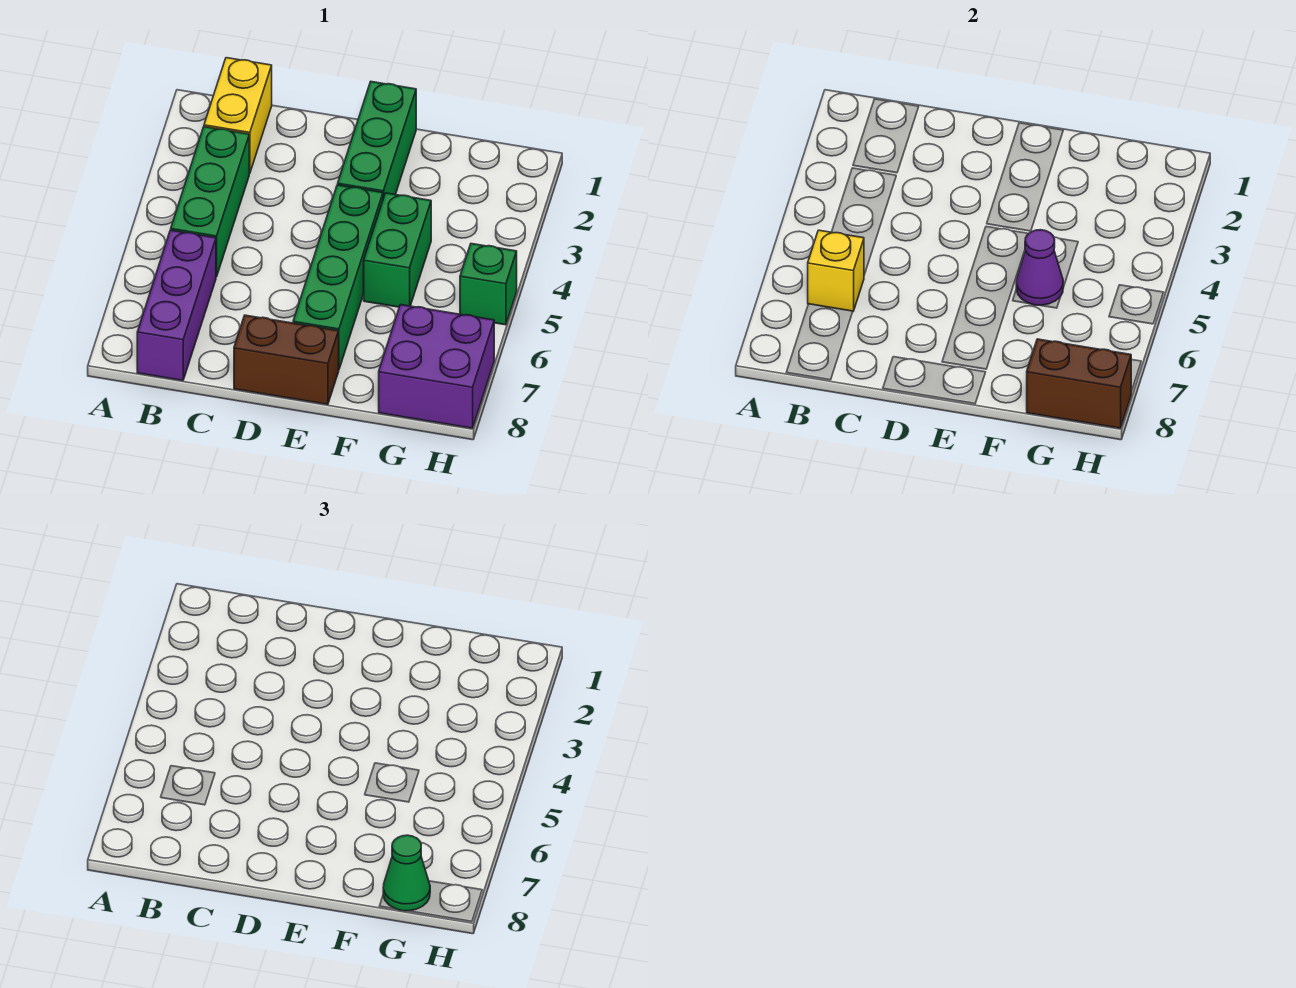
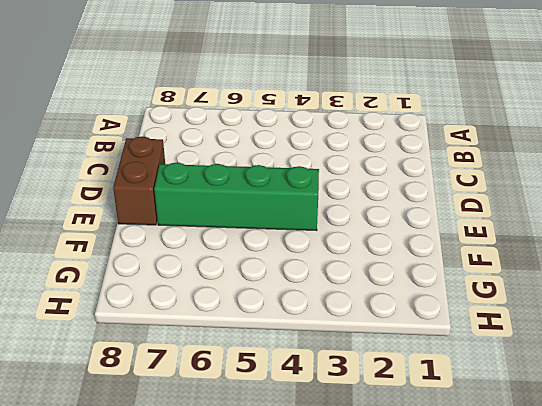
none -> yellow brick B1:B2 level 1
none -> green brick B3:B5 level 1
none -> purple brick B6:B8 level 1

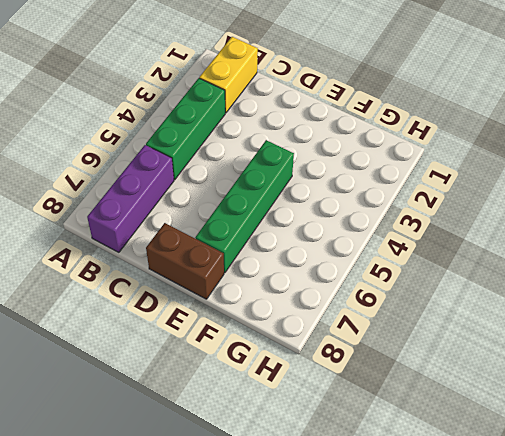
none -> green brick E1:E3 level 1
none -> green brick F4:F5 level 1
none -> purple brick G7:H8 level 1

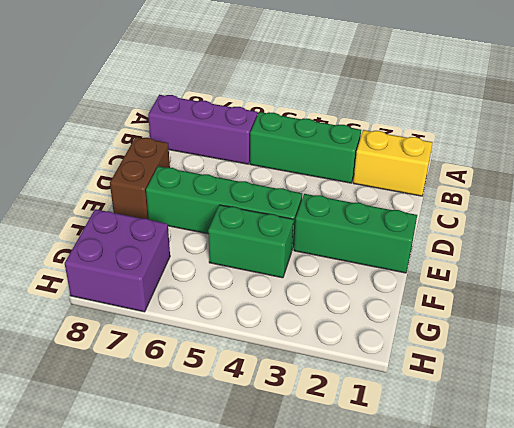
none -> green brick H5 level 1
none -> yellow brick B6 level 2
none -> purple cone F5 level 2

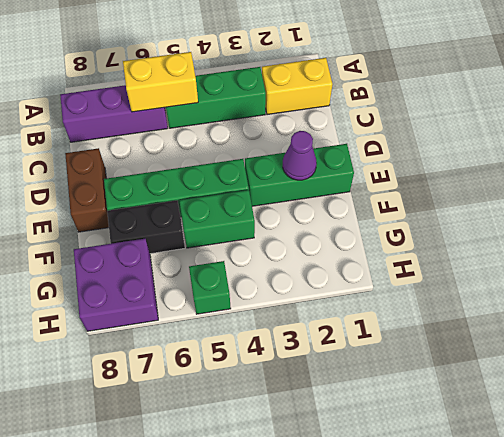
yellow brick B5:B6 level 2 -> yellow brick B6 level 2
purple cone E2 level 2 -> purple cone F5 level 2
black brick F6:F7 level 1 -> none
none -> brown brick G8:H8 level 2
none -> green cone G8 level 3

